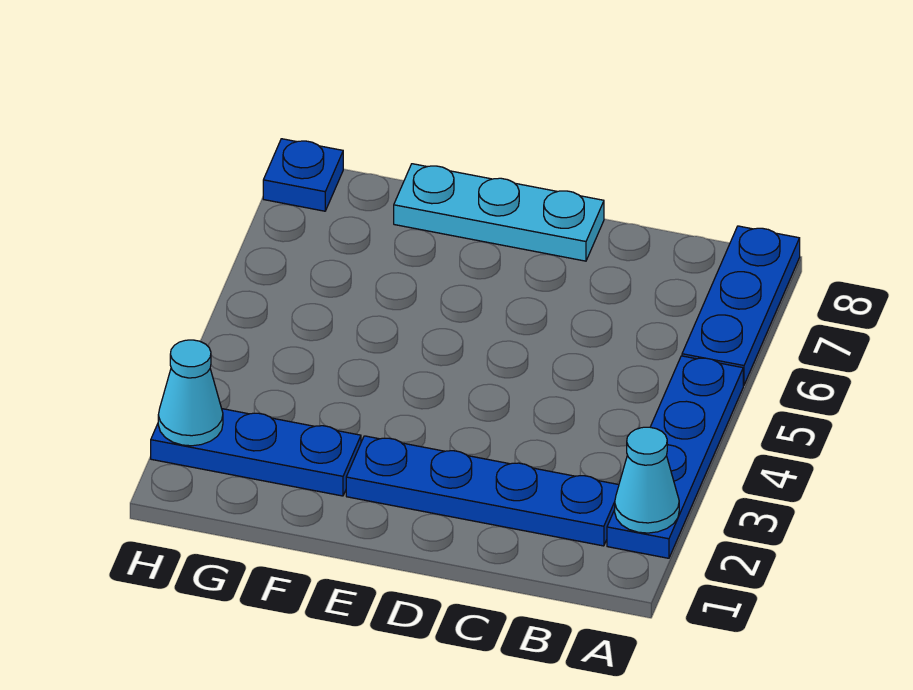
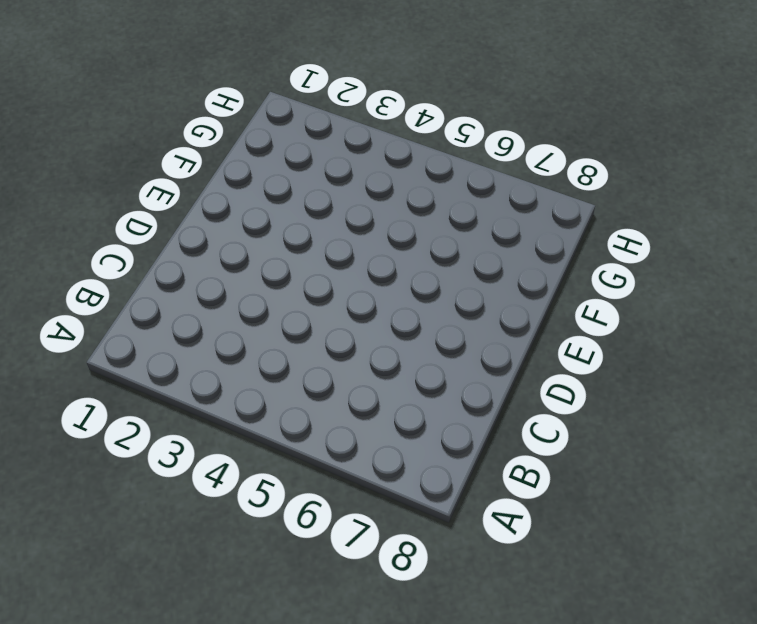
none -> blue plate A2:A5 level 1
none -> blue plate A6:A8 level 1

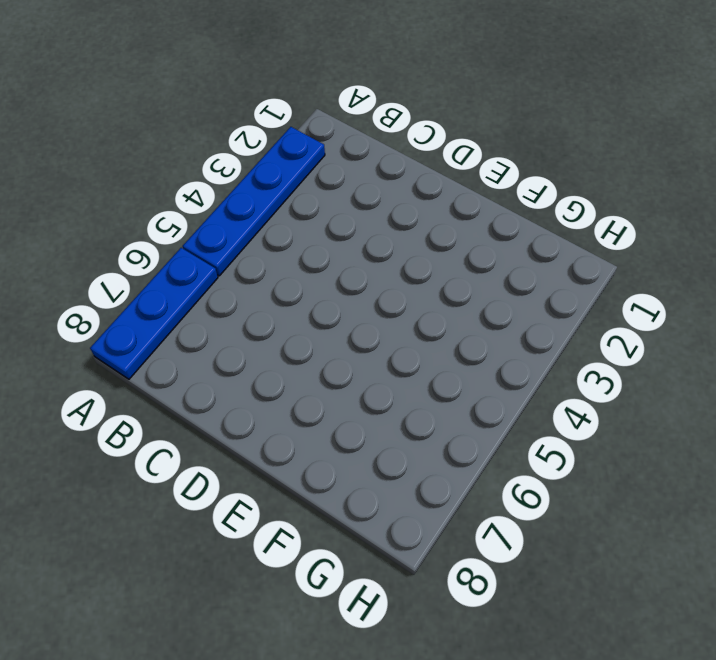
none -> blue plate B2:E2 level 1
none -> cyan plate D8:F8 level 1

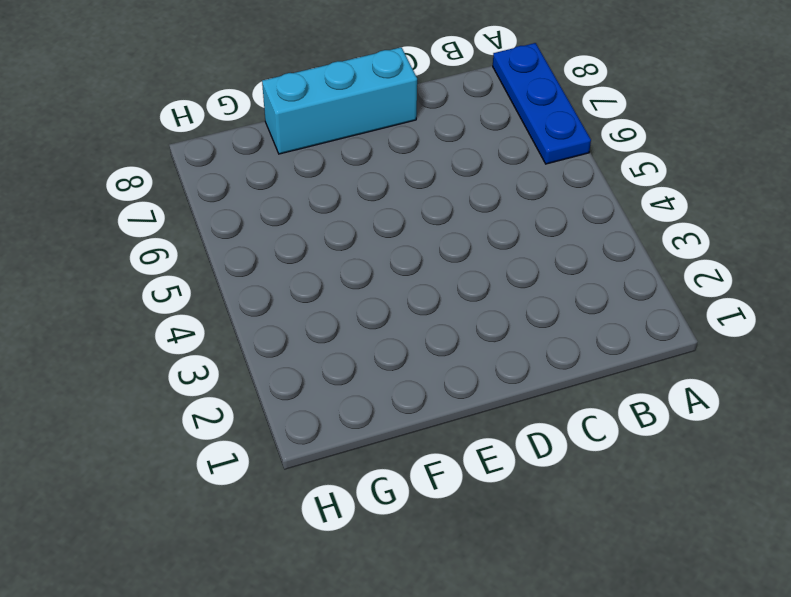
cyan brick D8:F8 level 1 -> cyan plate D8:F8 level 1
none -> blue plate A2:A5 level 1
none -> blue plate B2:E2 level 1

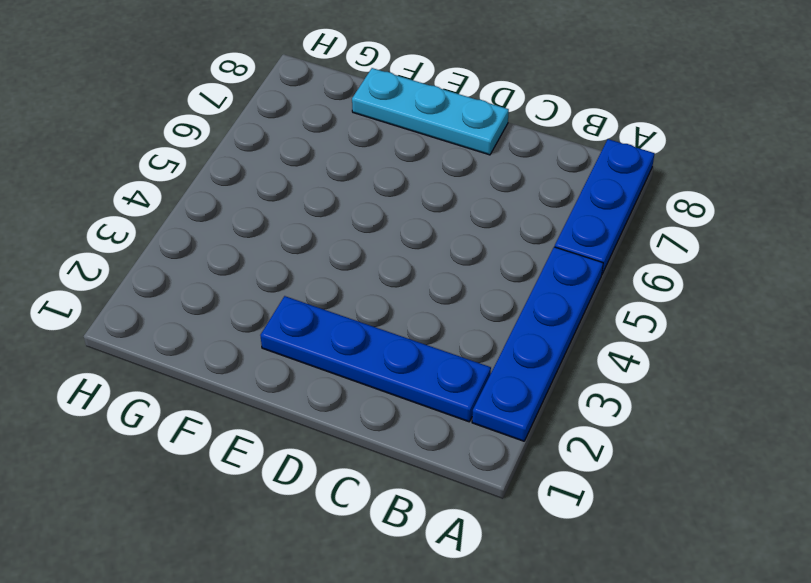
none -> blue plate F2:H2 level 1
none -> blue plate H8 level 1

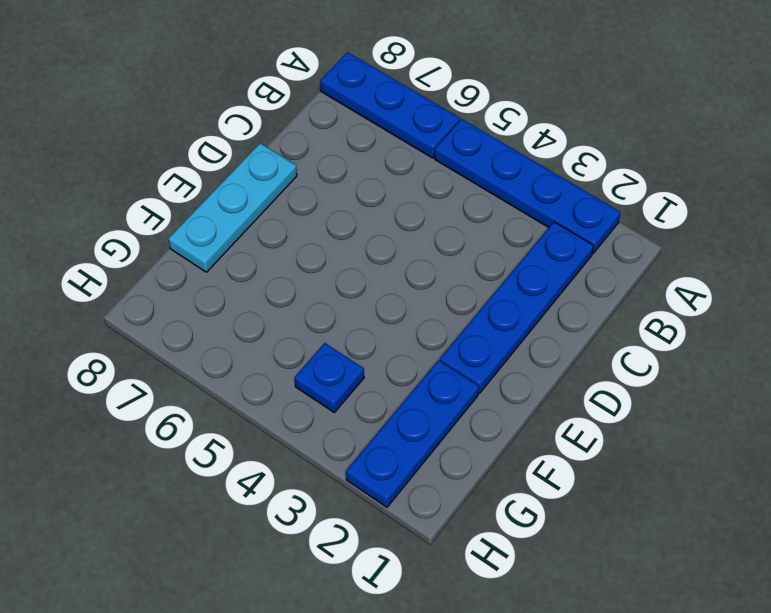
blue plate G4 level 1 -> blue plate H8 level 1
none -> cyan cone A2 level 2
none -> cyan cone H2 level 2

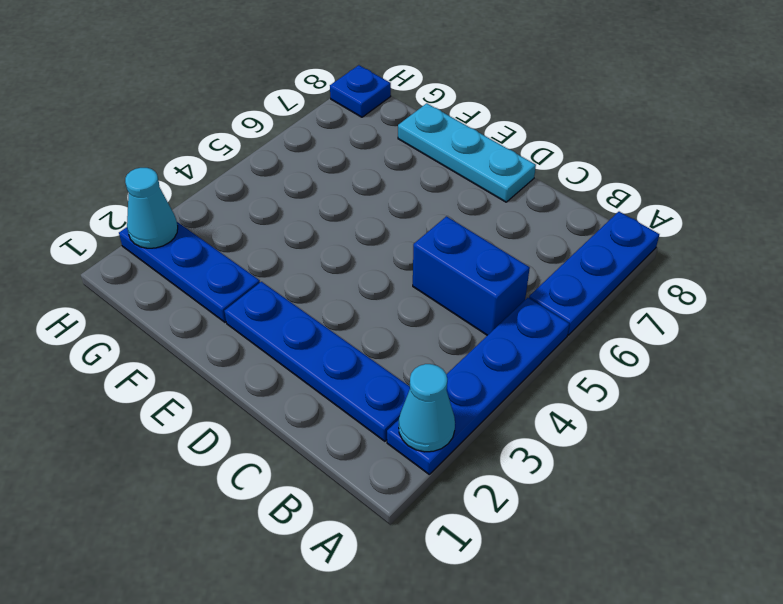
blue brick B5:C5 level 1 -> none

